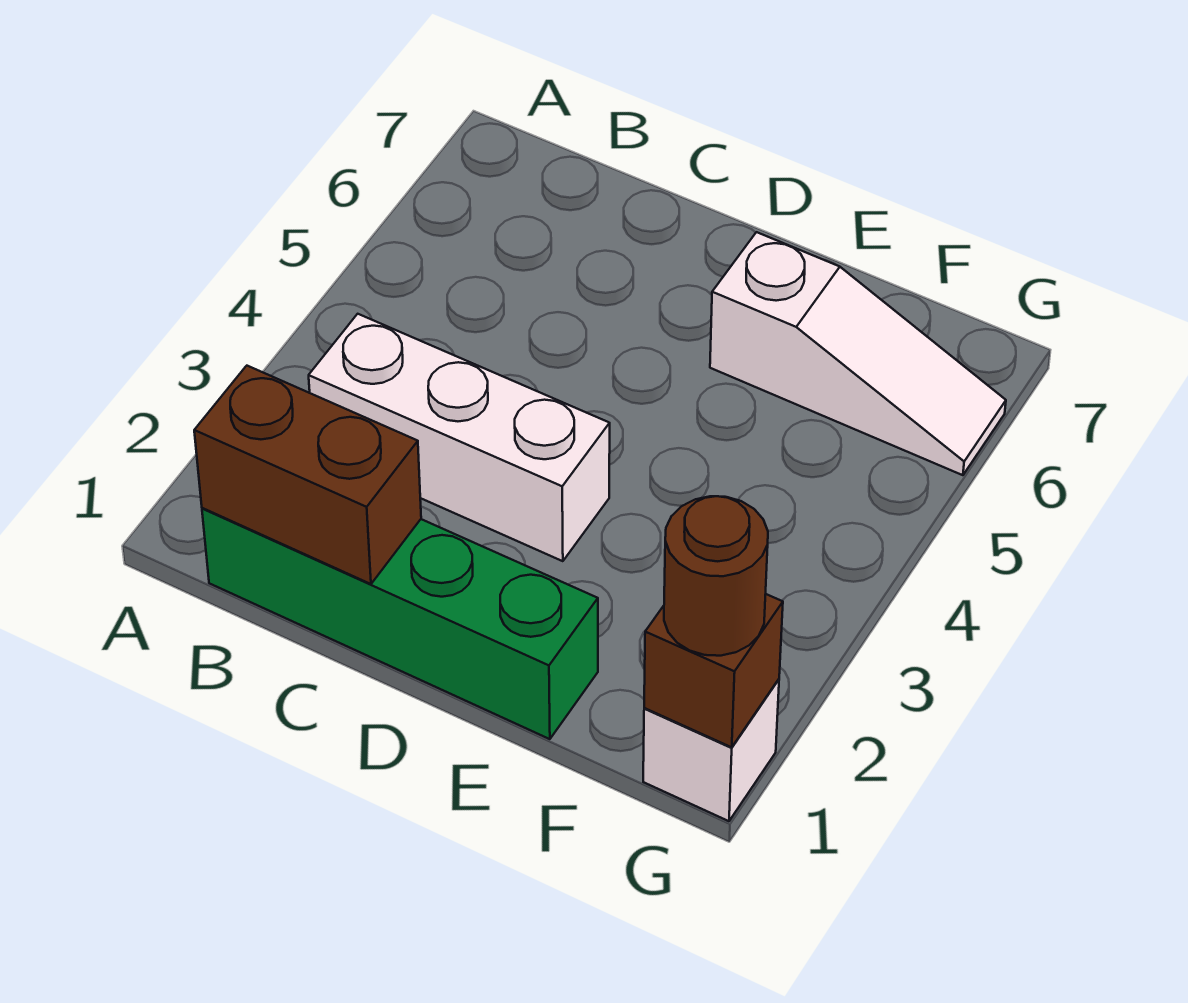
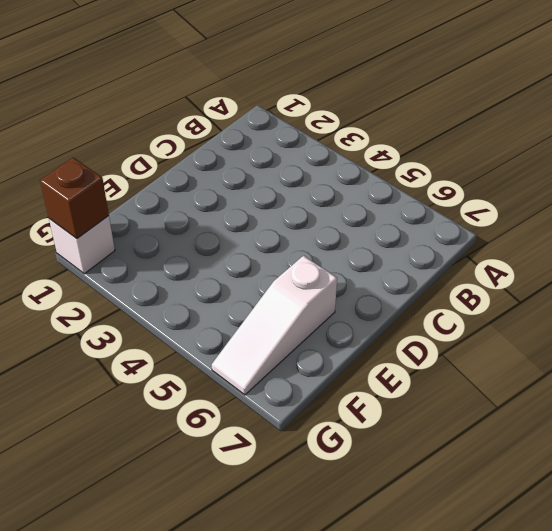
none -> green brick B1:E1 level 1
none -> white brick B3:D3 level 1

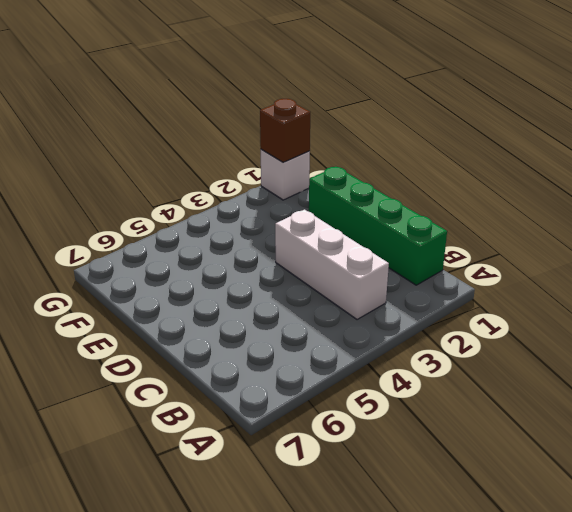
none -> white slope E6:G6 level 1 top E
none -> brown brick B1:C1 level 2

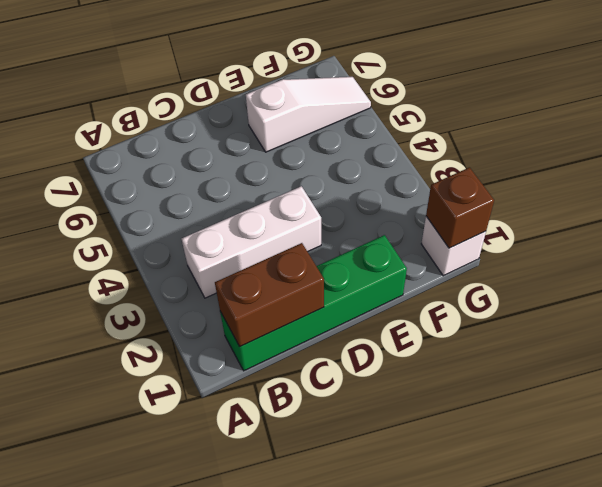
none -> brown round brick G1 level 3

